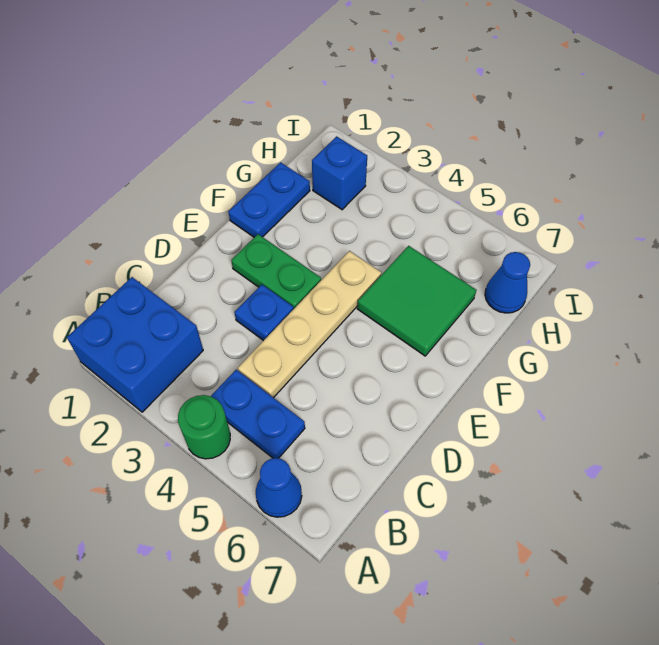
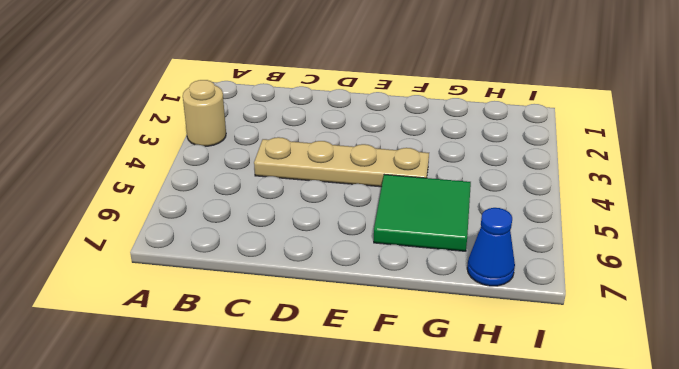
tan round brick A3 level 1 -> none
none -> blue brick A1:B2 level 1
none -> green round brick A4 level 1

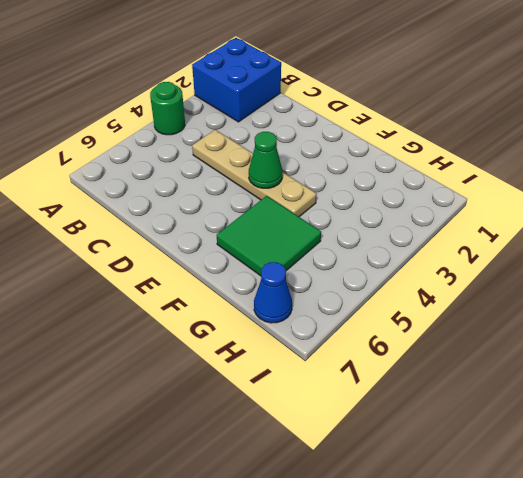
green cone E4 level 2 -> none
none -> blue cone A6 level 1
none -> blue plate B4:B5 level 1

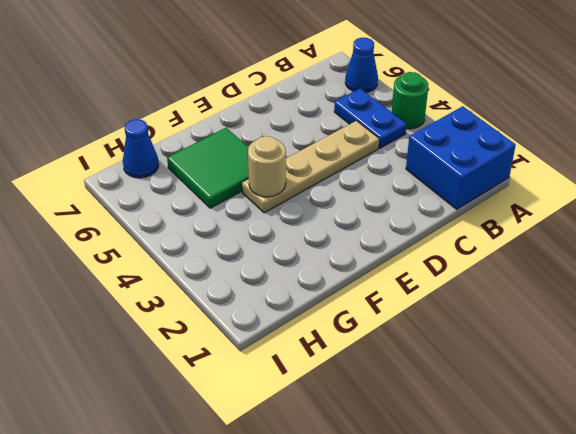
tan round brick F4 level 2 -> none
none -> blue plate D3 level 1
none -> green plate E2:E3 level 1

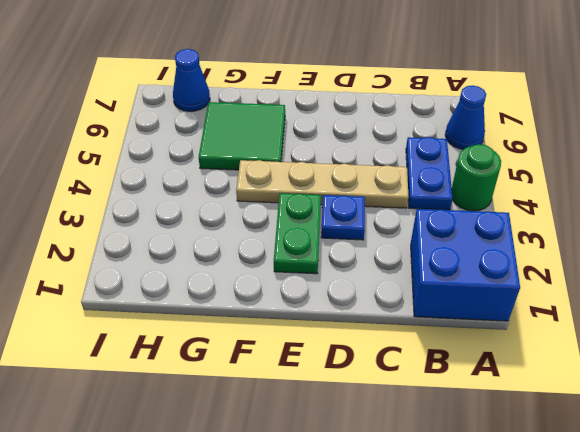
none -> blue plate F1:G1 level 1
none -> blue brick H2 level 1

